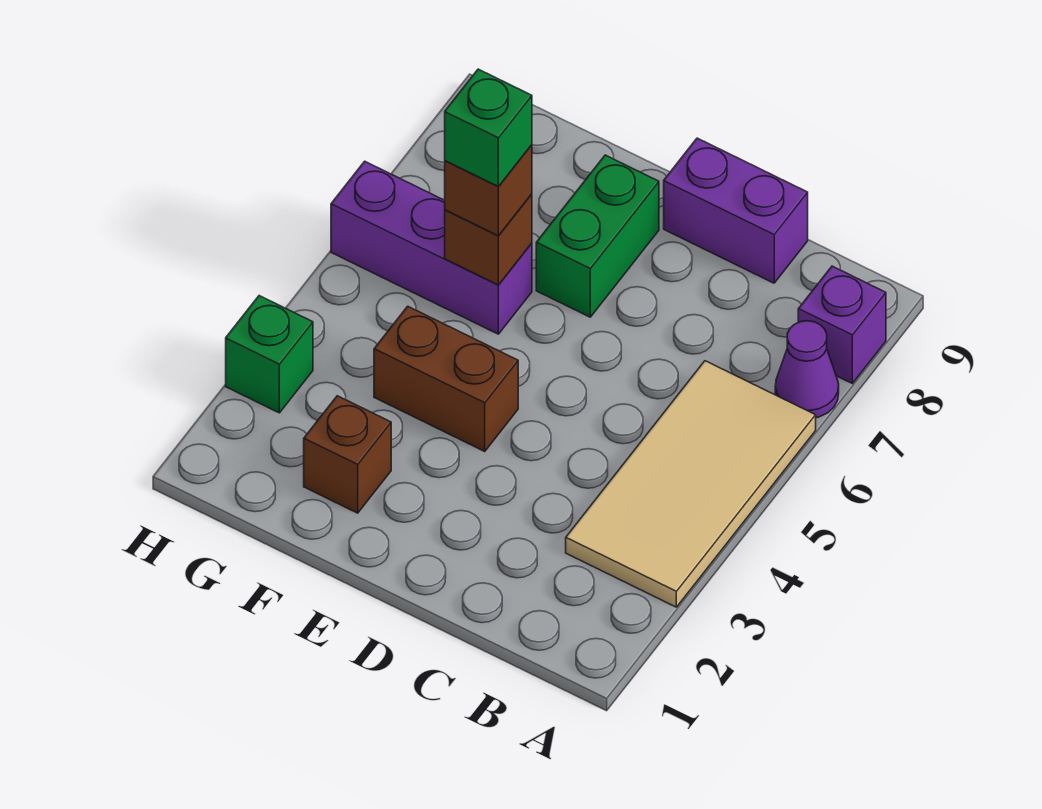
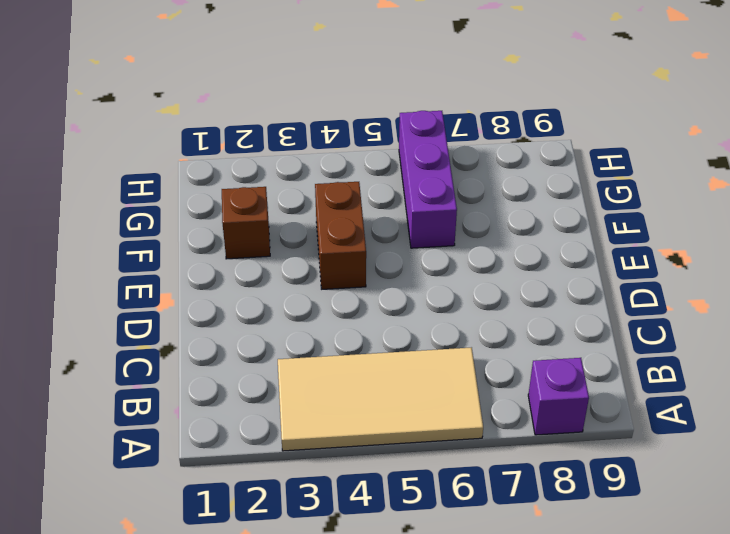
none -> purple cone A7 level 1
none -> purple brick C9:D9 level 1
none -> green brick E7:E8 level 1

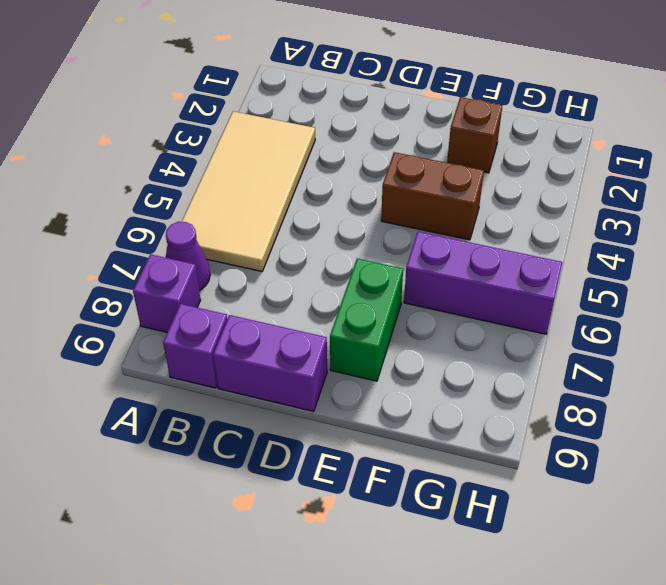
purple brick B9 level 1 -> none
none -> green brick H3 level 1
none -> brown brick F6 level 2
none -> brown brick F6 level 3

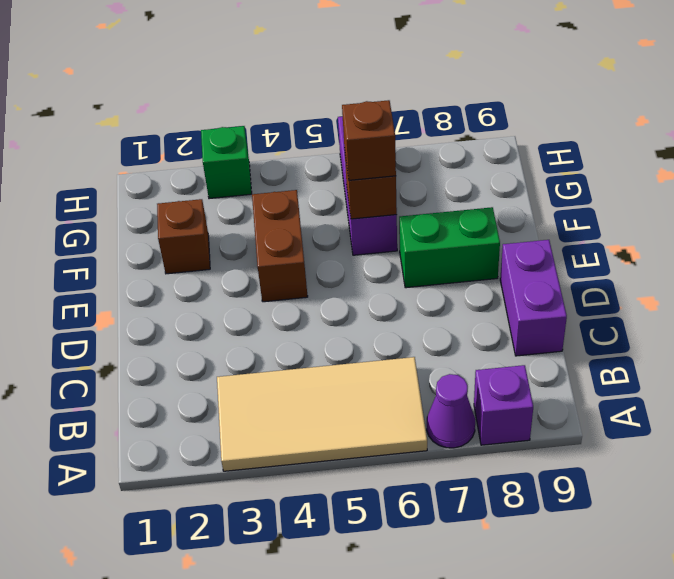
none -> green brick F6 level 4

